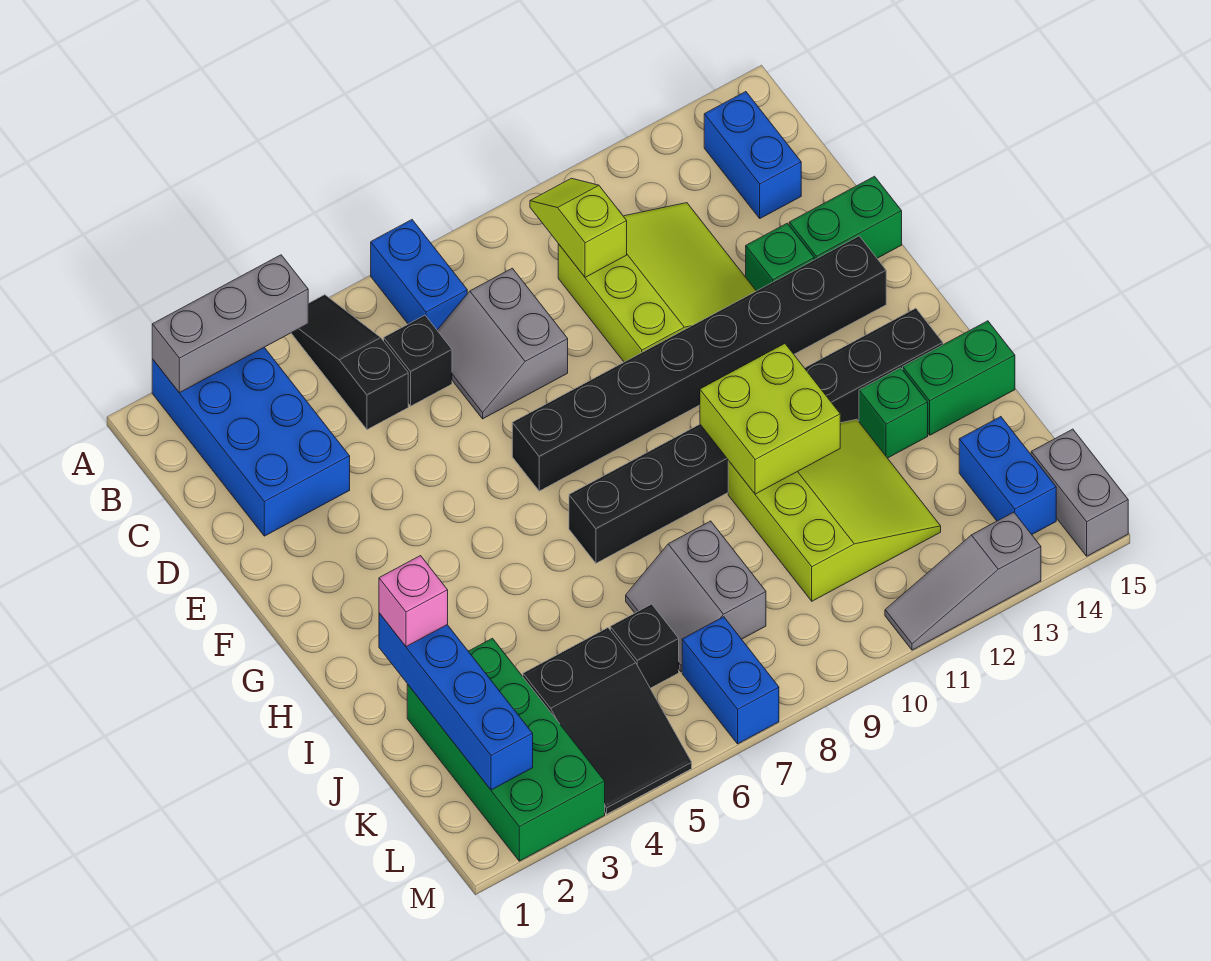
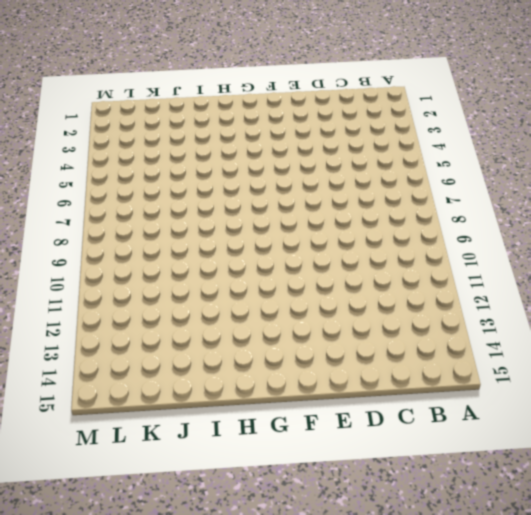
none -> blue brick A2:D3 level 1
none -> black slope A5:C5 level 1 top C
none -> blue brick A7:B7 level 1

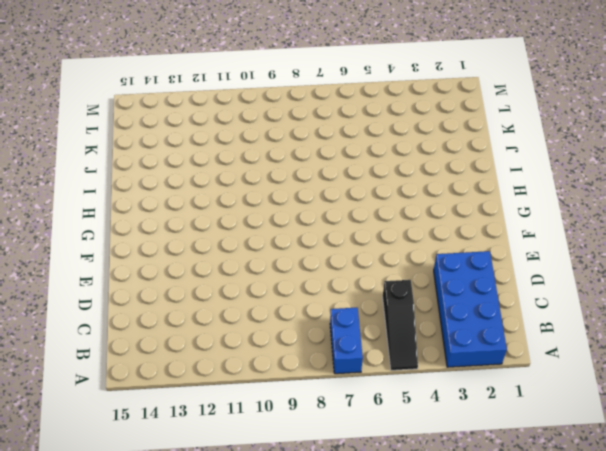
none -> blue brick B14:C14 level 1
none -> black brick C6 level 1
none -> grey slope C7:D8 level 1 top 8

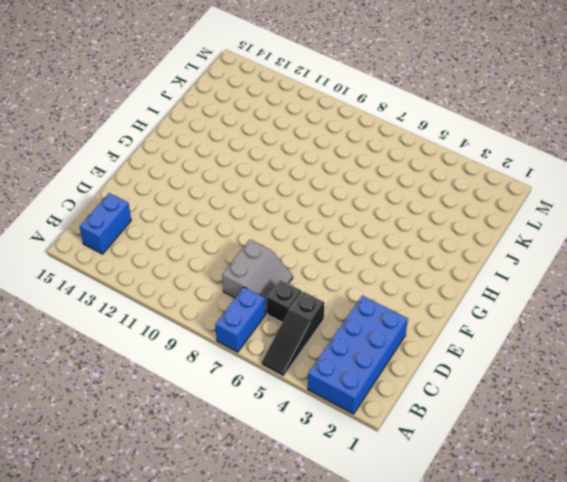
none -> lime slope C10:E12 level 1 top 10
none -> green brick E13 level 1
none -> green brick E14:E15 level 1

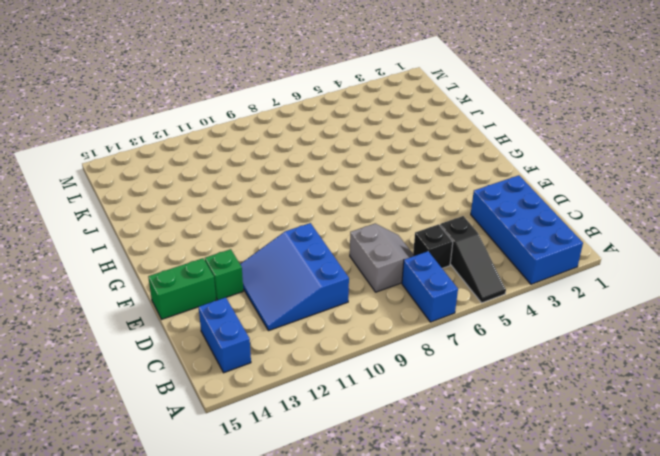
blue slope C10:E12 level 1 top 10 -> lime slope C10:E12 level 1 top 10
none -> black brick F7:F14 level 1
none -> black brick H7:H14 level 1
none -> lime slope I10:K12 level 1 top 10

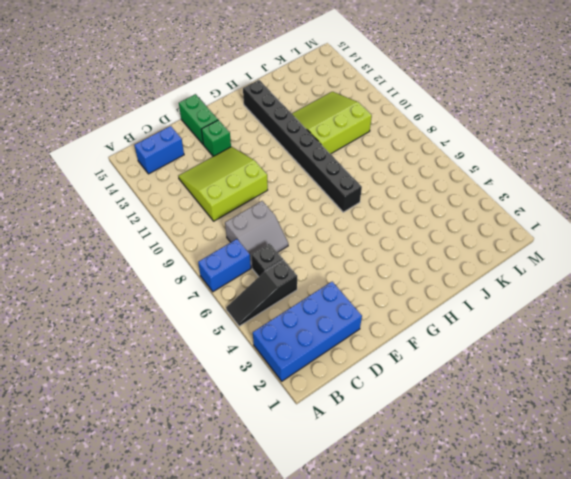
none -> black brick F7:F14 level 1
none -> green brick I13 level 1
none -> green brick I14:I15 level 1

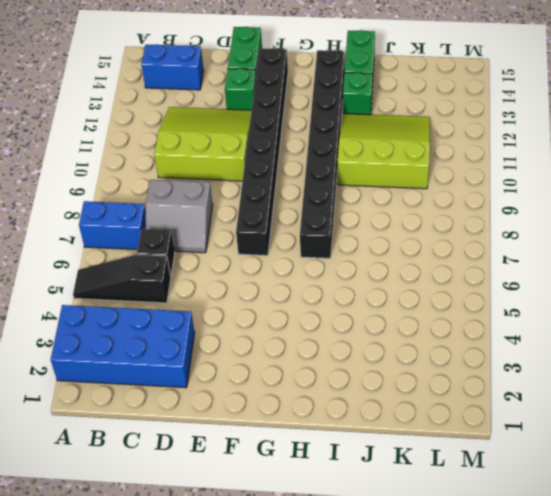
none -> green brick J2:M3 level 1
none -> grey slope J7:K8 level 1 top 8
none -> black slope K4:M5 level 1 top K

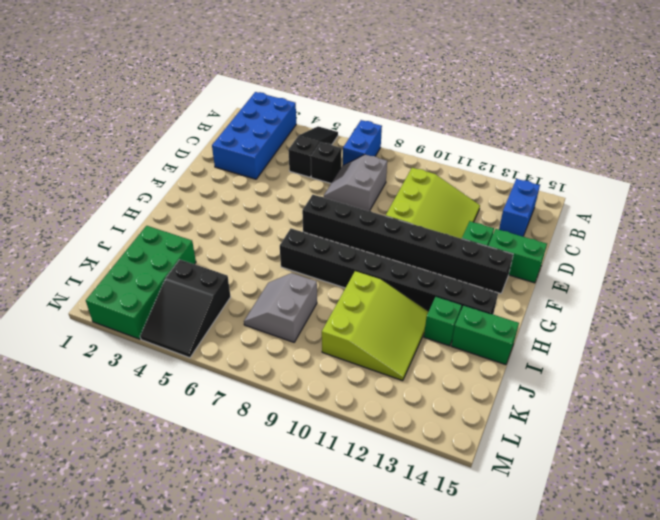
none -> black brick K6 level 1
none -> blue brick K14:L14 level 1
none -> blue brick L7:M7 level 1

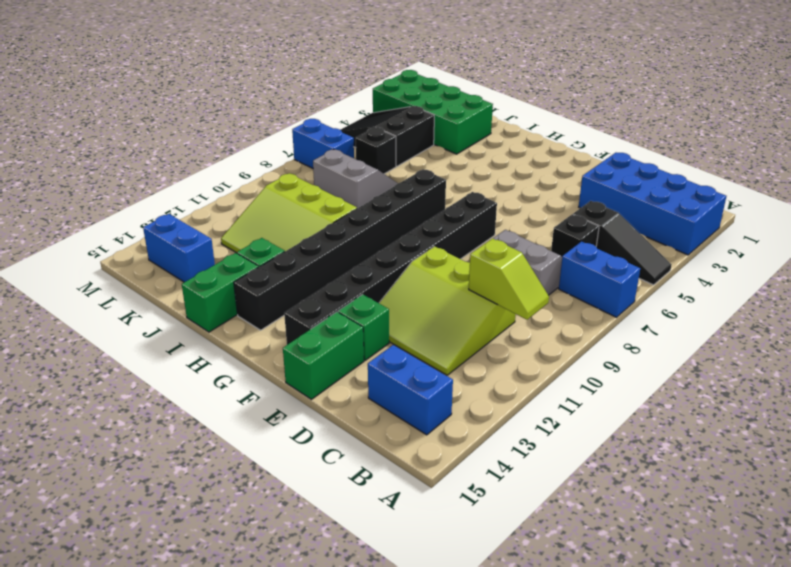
none -> grey brick L15:M15 level 1
none -> grey slope M11:M13 level 1 top 13
none -> grey brick A2:A4 level 2

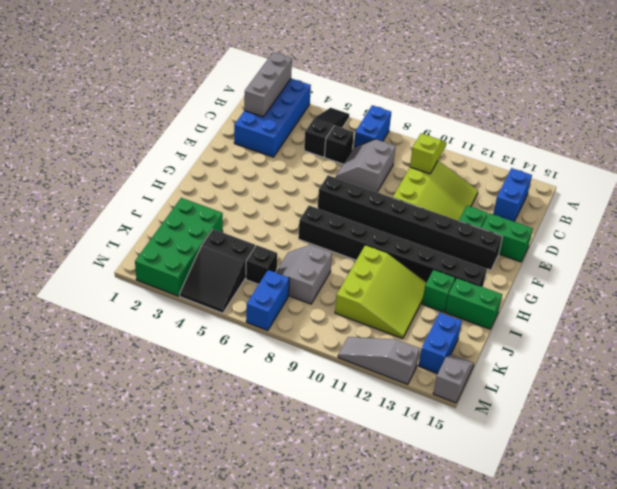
grey brick A2:C2 level 2 -> grey brick A2:A4 level 2
grey slope L15:M15 level 1 top M -> grey brick L15:M15 level 1
none -> lime brick H10:I11 level 2
none -> blue brick I2:L2 level 2
none -> pink brick I2 level 3

